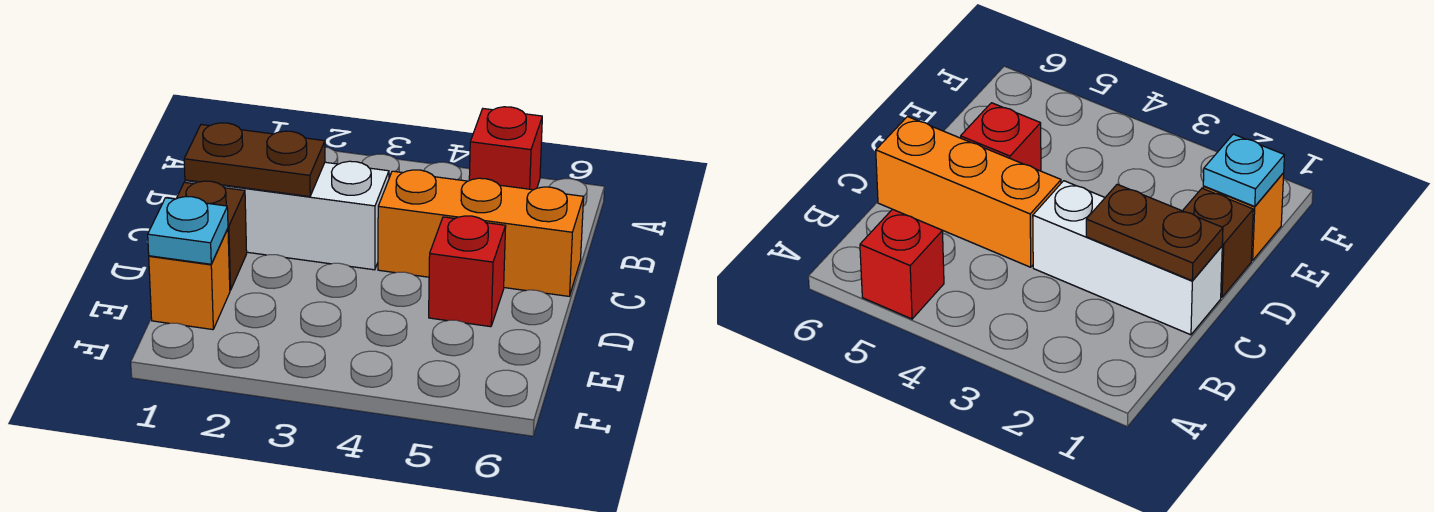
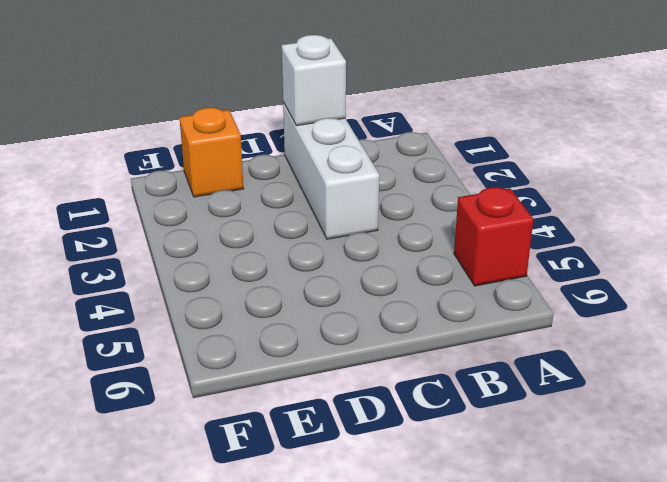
white brick C1 level 2 -> brown plate C1:C2 level 2
none -> orange brick C4:C6 level 1
none -> brown brick D1 level 1

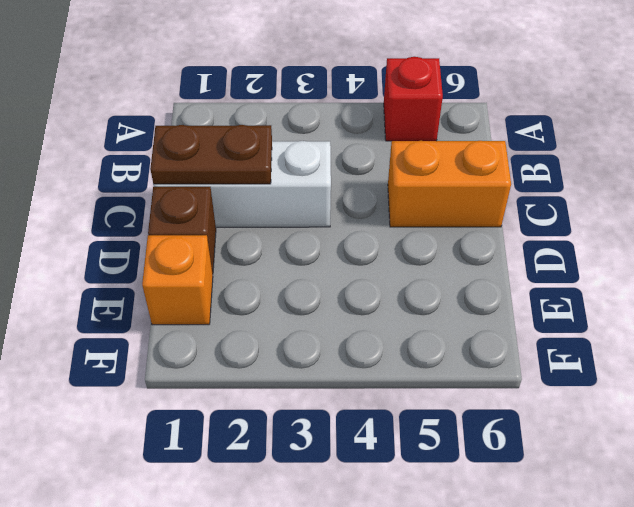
orange brick C5:C6 level 1 -> orange brick C4:C6 level 1
none -> red brick D5 level 1
none -> cyan plate E1 level 2

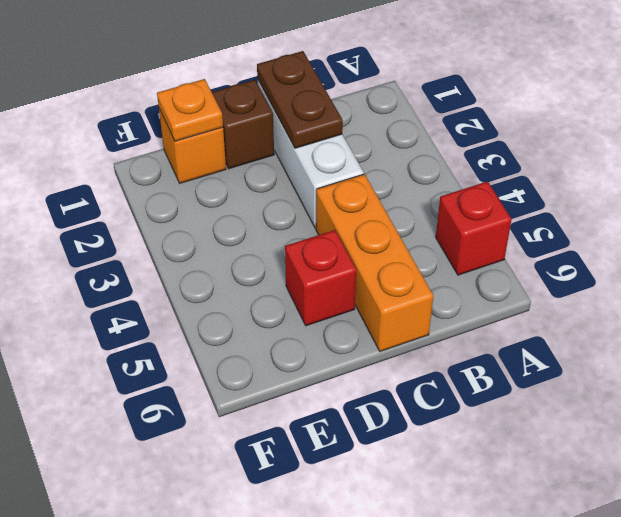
orange plate E1 level 2 -> cyan plate E1 level 2

